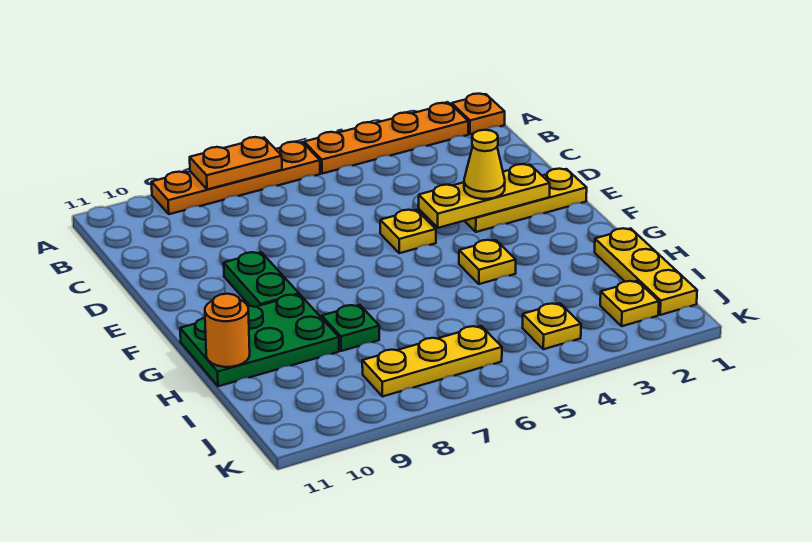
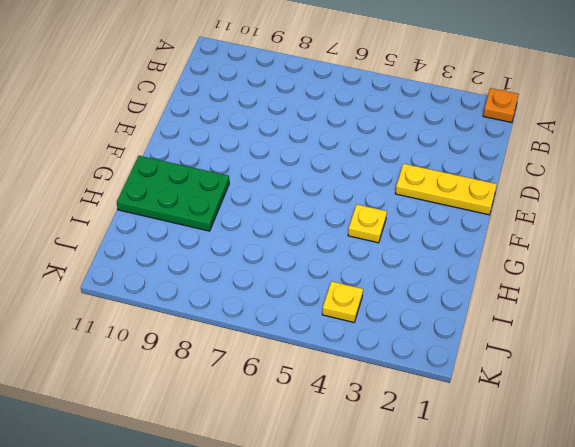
none -> orange plate A2:A5 level 1
none -> orange plate A6:A9 level 1
none -> yellow plate E5 level 1

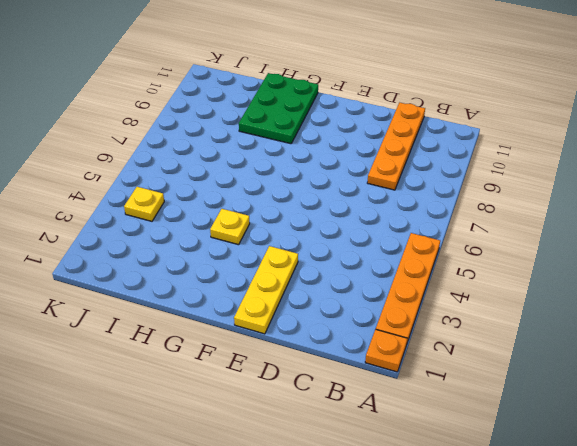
orange plate C8:C11 level 1 -> orange plate A6:A9 level 1
none -> yellow plate E5 level 1
none -> green plate E9:F9 level 1
none -> yellow plate H1:J1 level 1

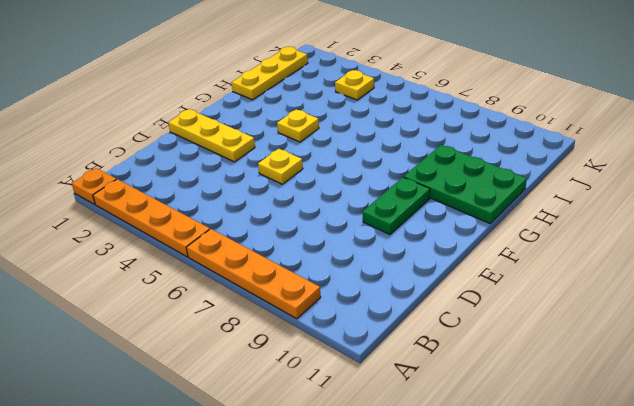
none -> green plate H8 level 1
none -> yellow plate J2 level 1
none -> yellow plate J6:J8 level 1

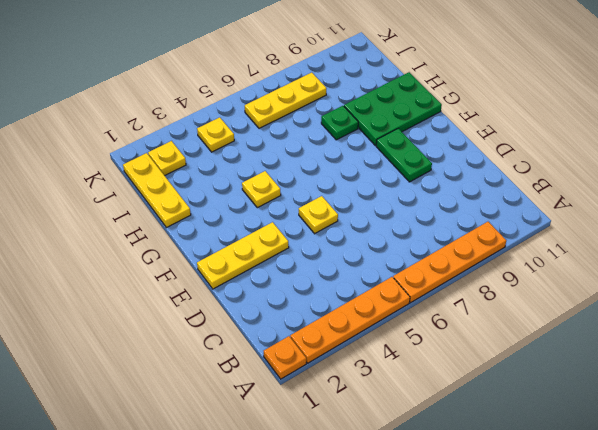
none -> orange plate A7:A8 level 2
none -> yellow plate E2:E4 level 2
none -> orange round brick H11 level 2

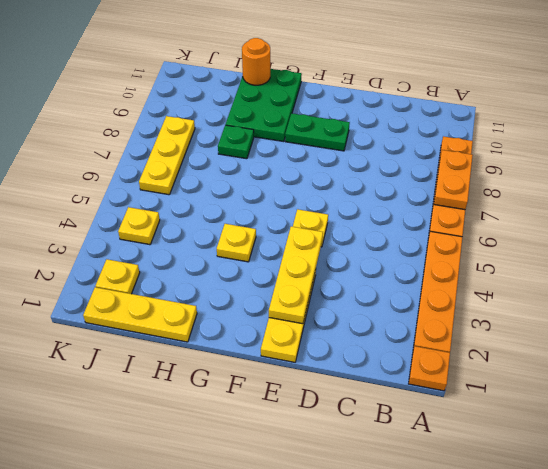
none -> yellow cone E3 level 3

